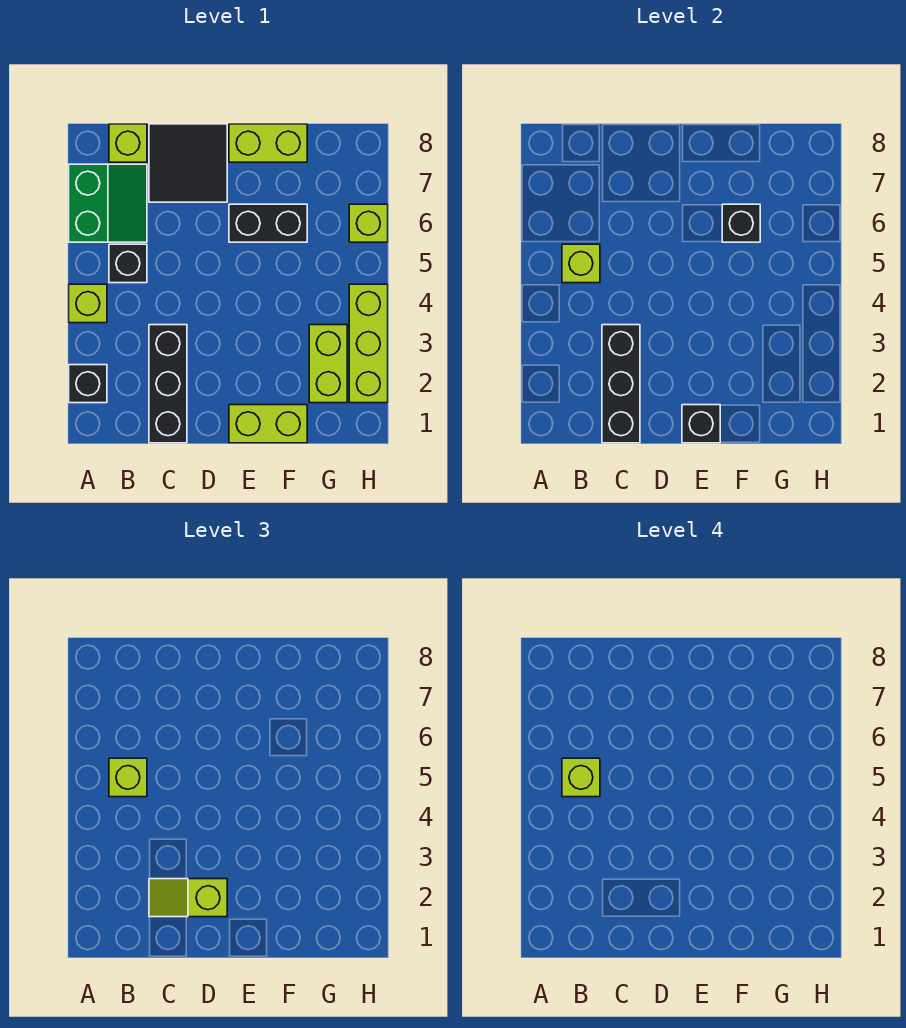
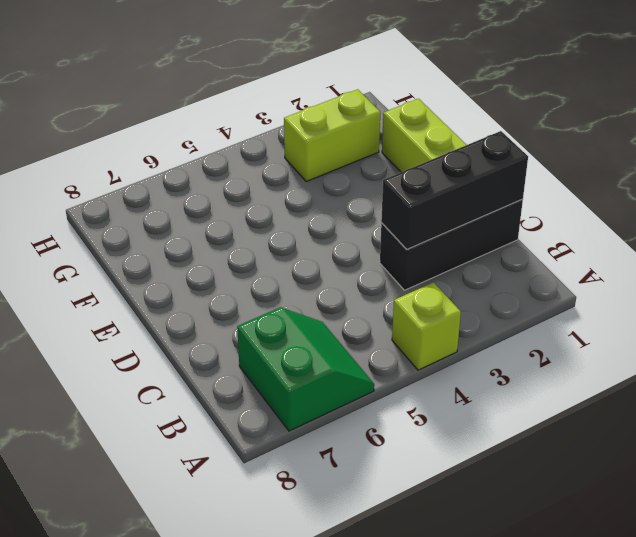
green slope A6:B7 level 1 top 7 -> green slope A6:B7 level 1 top A
none -> black brick A2 level 1
none -> black brick B5 level 1
none -> lime brick B8 level 1

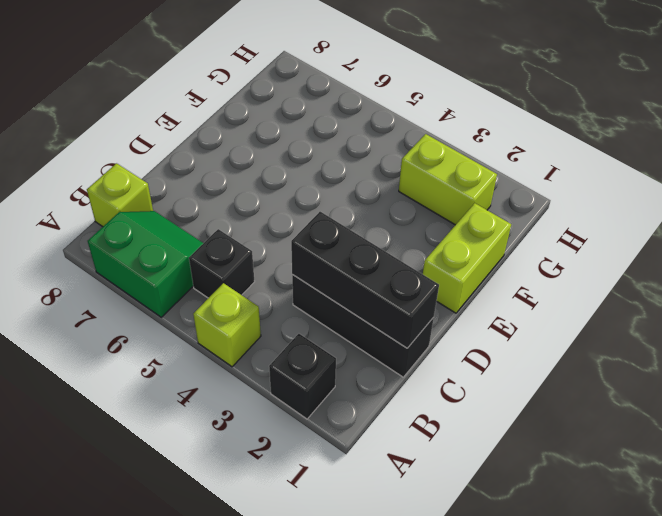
none -> black tile C7:D8 level 1
none -> black brick E6:F6 level 1
none -> lime brick E8:F8 level 1

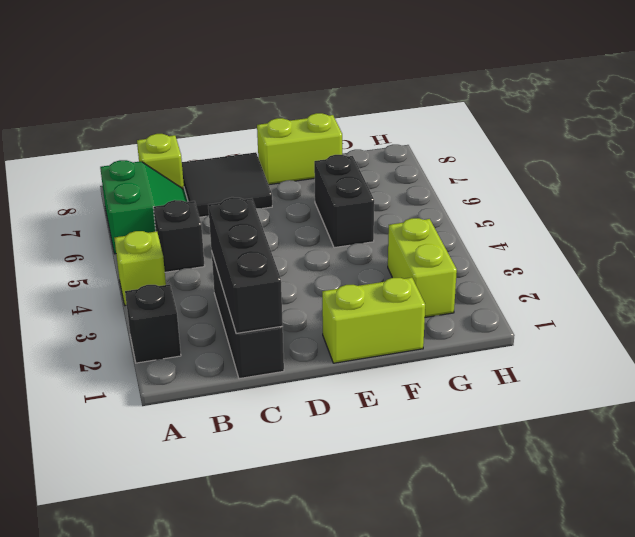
black brick F5:F6 level 1 -> black brick E6:F6 level 1
none -> lime brick H2:H4 level 1
none -> lime brick H6 level 1
none -> lime brick B5 level 2

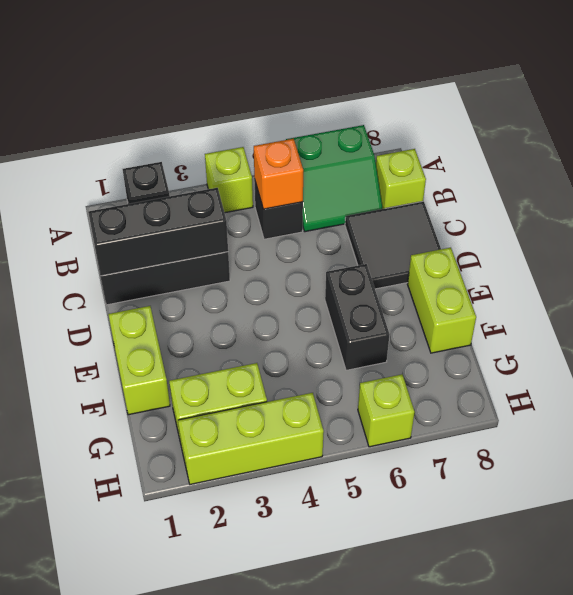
orange brick B5 level 2 -> lime brick B5 level 2
none -> black brick E1 level 2
none -> black brick F6 level 2
none -> lime brick B5 level 3

